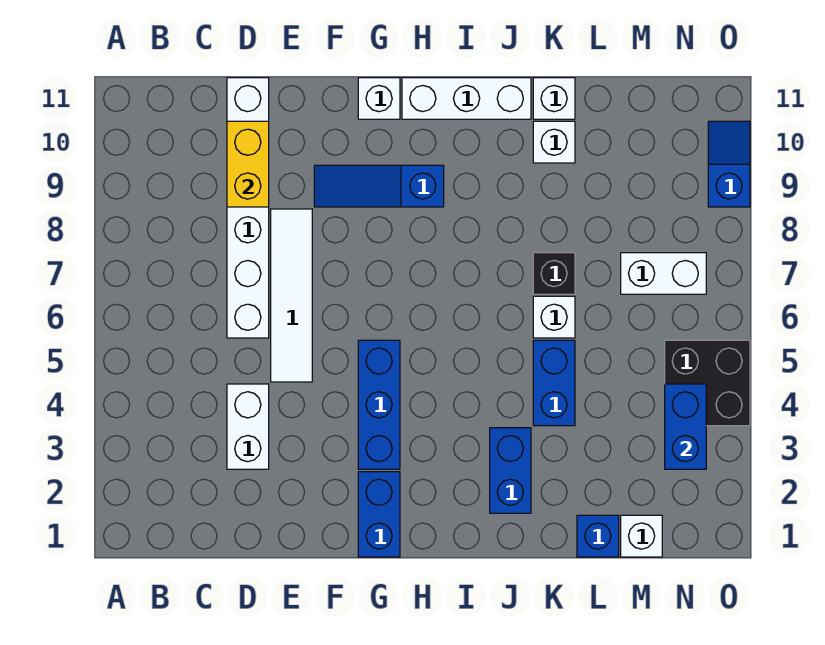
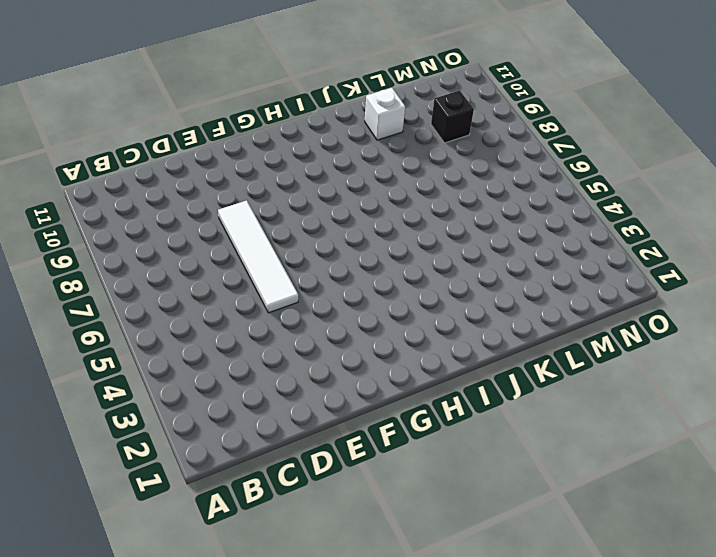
black brick M9 level 1 -> black brick K7 level 1
none -> white brick D3:D4 level 1
none -> white brick D6:D11 level 1
none -> blue slope F9:H9 level 1 top H

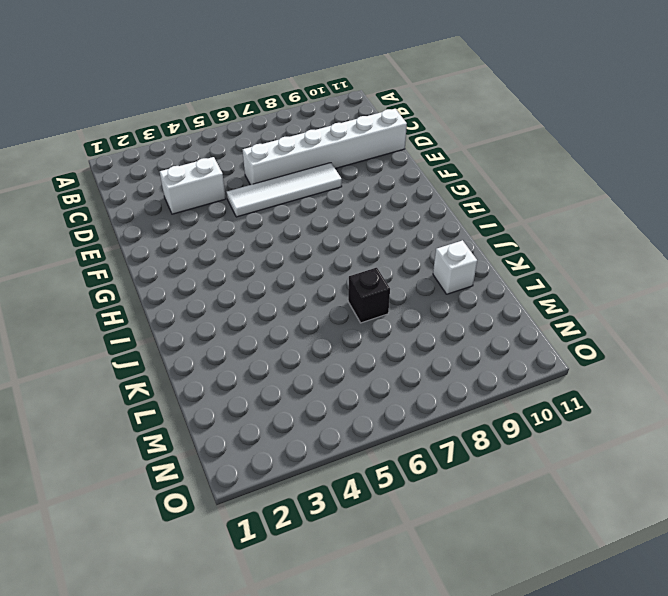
none -> blue slope F9:H9 level 1 top H
none -> blue brick G1:G2 level 1
none -> blue brick G3:G5 level 1

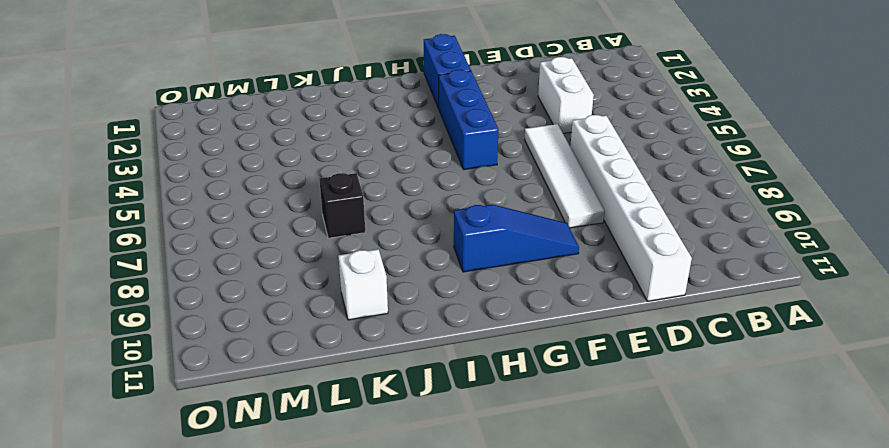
none -> white brick G11 level 1
none -> white brick H11:J11 level 1
none -> blue brick J2:J3 level 1

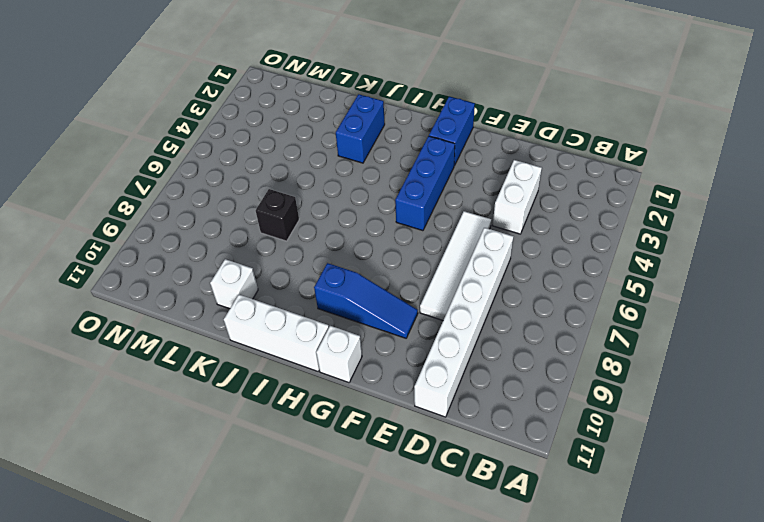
none -> blue brick K4:K5 level 1
none -> white brick K6 level 1
none -> white brick K11 level 1

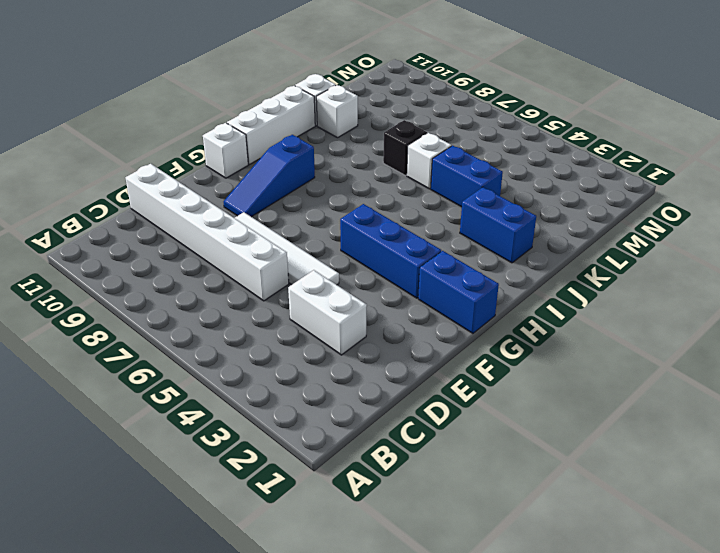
none -> blue brick L1 level 1
none -> white brick M1 level 1
none -> white brick M7:N7 level 1

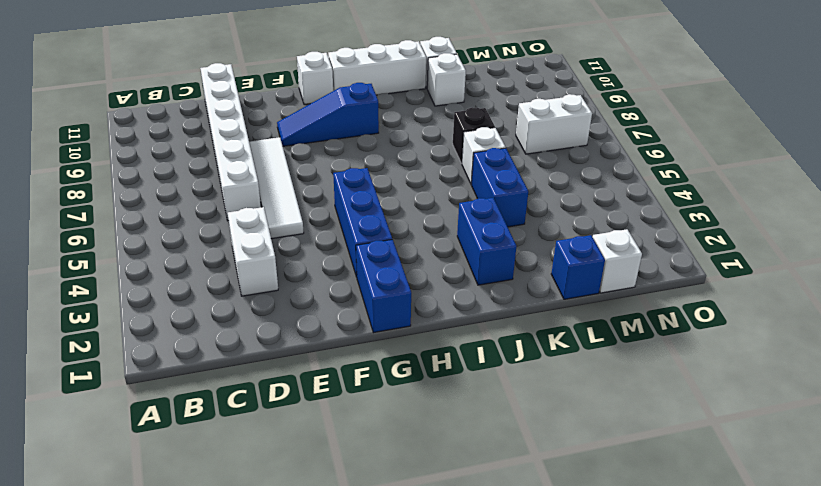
none -> black brick N4:O5 level 1
none -> blue slope O9:O10 level 1 top 9
none -> yellow brick D9:D10 level 2

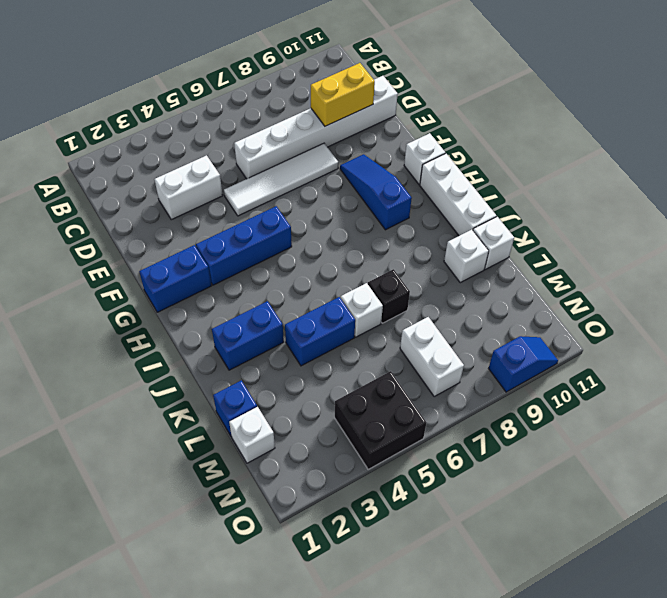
none -> blue brick N3:N4 level 2

